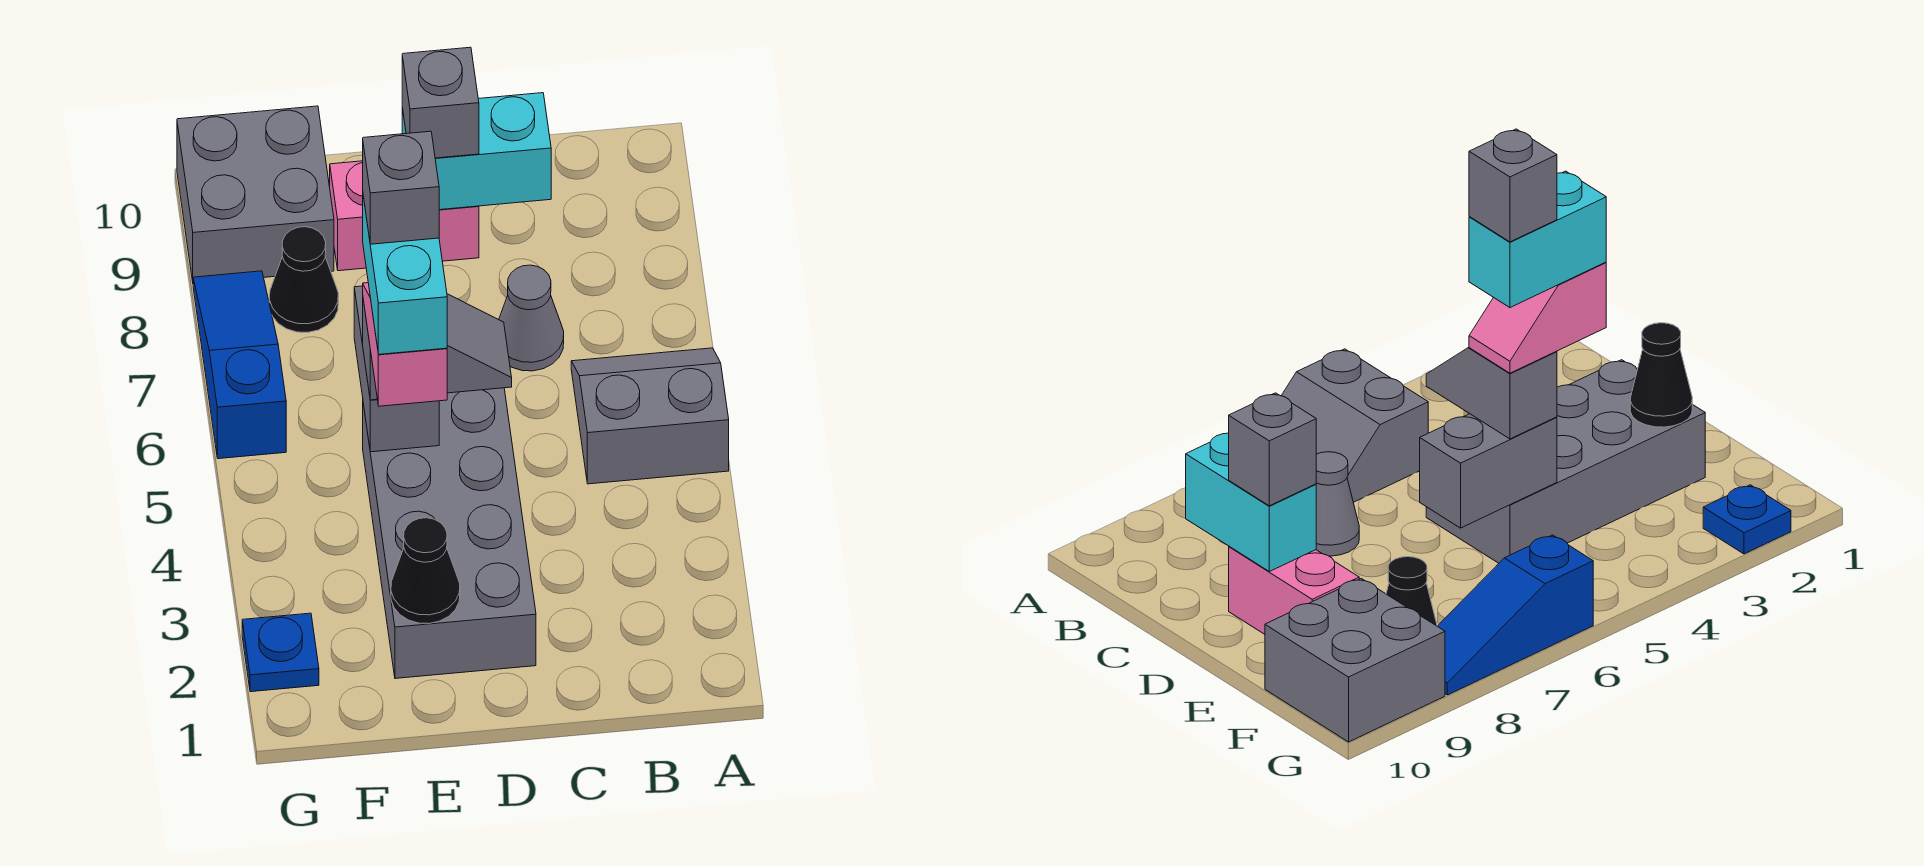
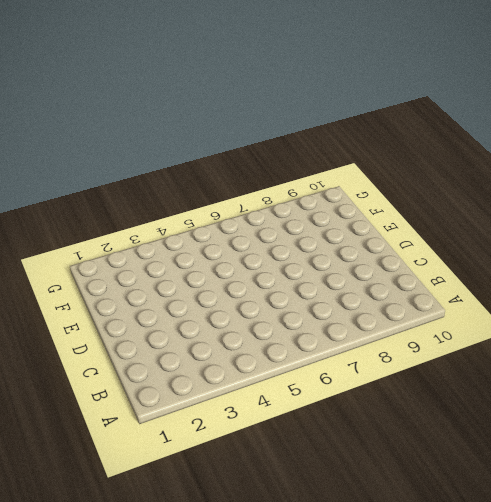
none -> grey slope A5:B6 level 1 top 5
none -> grey cone C7 level 1
none -> grey brick D2:E5 level 1

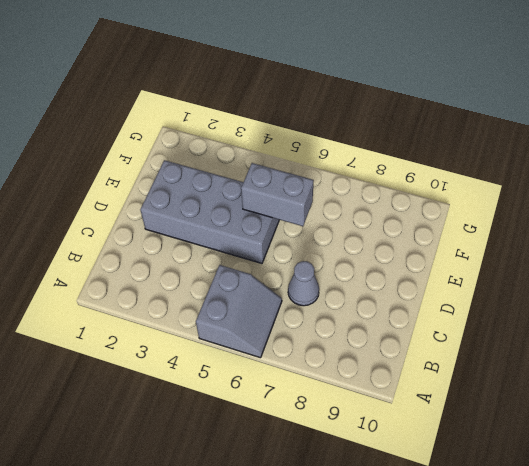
none -> pink brick D9:E9 level 1
none -> black cone F8 level 1
none -> grey brick F9:G10 level 1

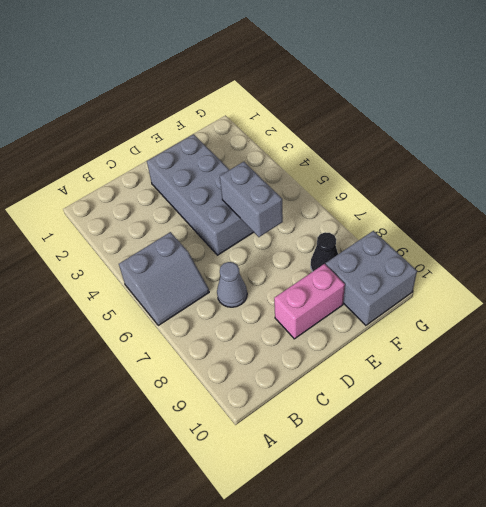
none -> blue plate G2 level 1
none -> blue slope G6:G8 level 1 top 6
none -> cyan brick C9:D9 level 2

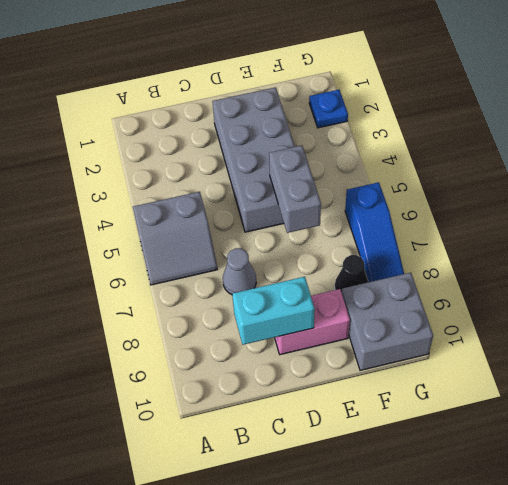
none -> black cone E2 level 2
none -> grey slope D5:E5 level 3 top E
none -> grey brick D9 level 3

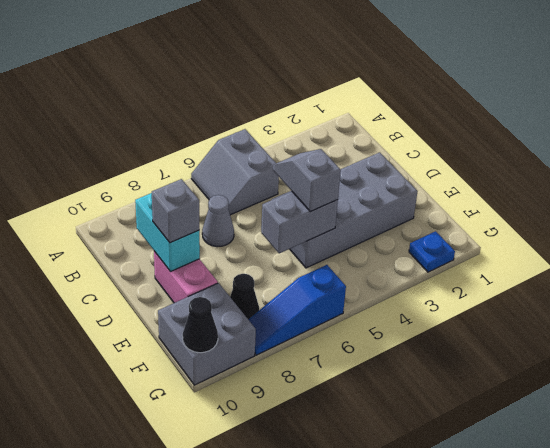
black cone G10 level 2 -> black cone E2 level 2
none -> pink slope E4:E5 level 4 top 4
none -> cyan brick E4:E5 level 5
none -> grey brick E5 level 6

